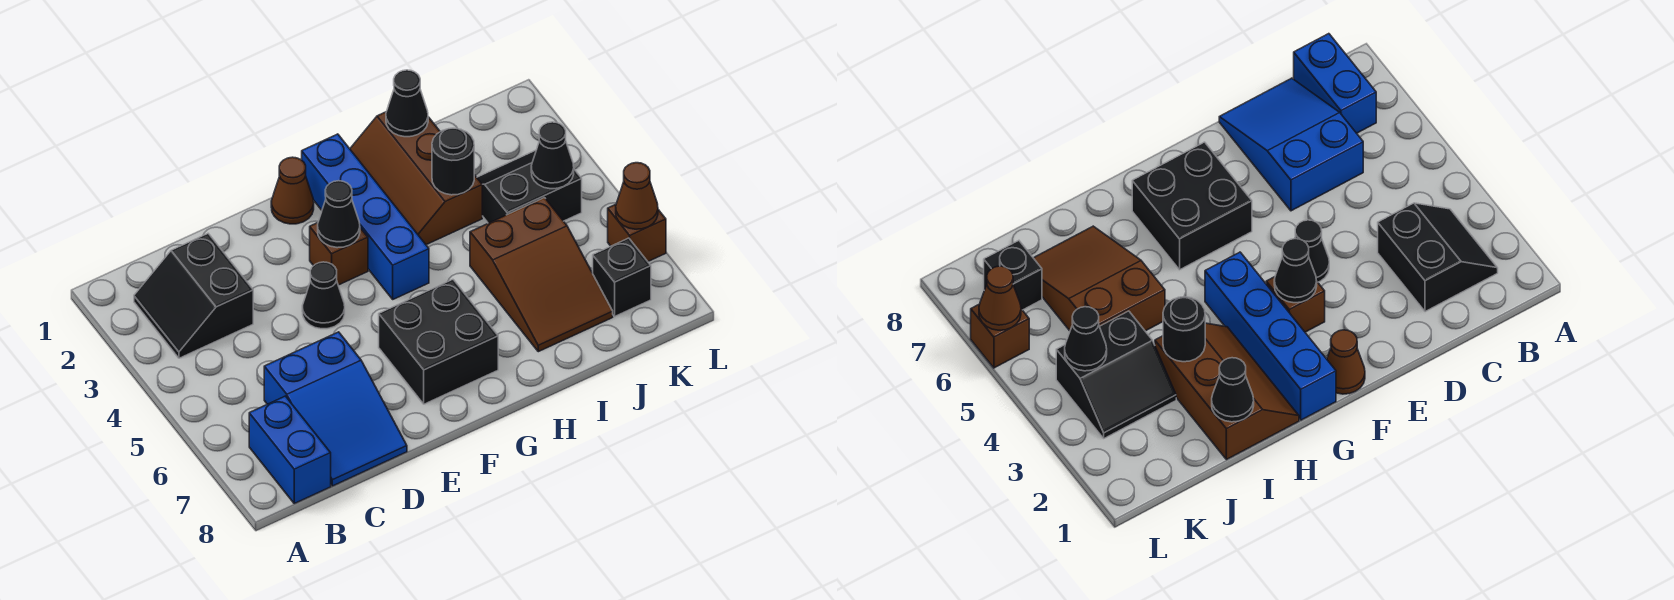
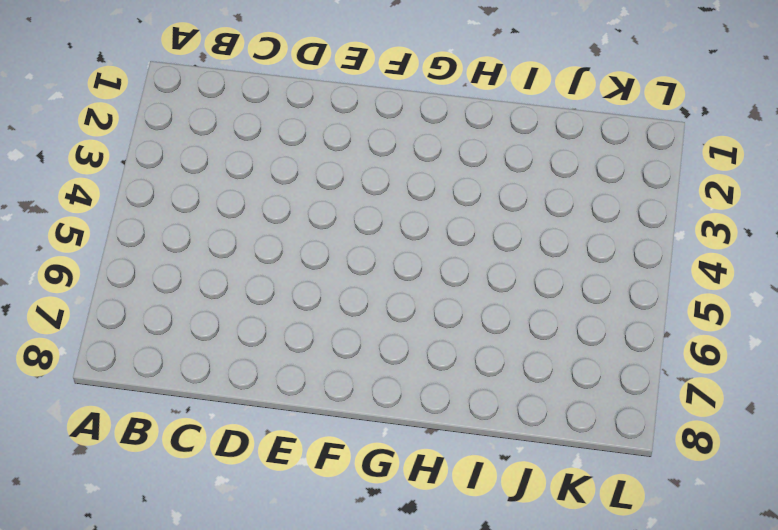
none -> black slope B2:C3 level 1 top C
none -> blue brick B7:B8 level 1
none -> blue slope C6:D8 level 1 top 6

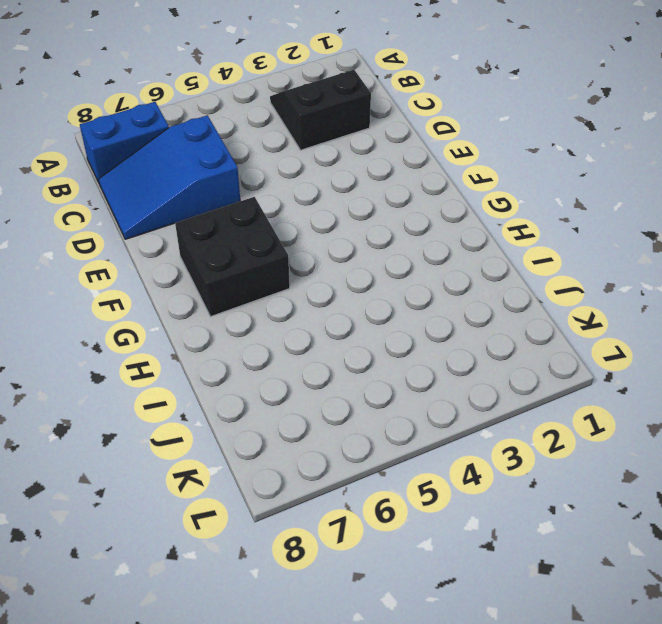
none -> black cone E4 level 1
none -> brown cone F1 level 1
none -> brown brick F3 level 1

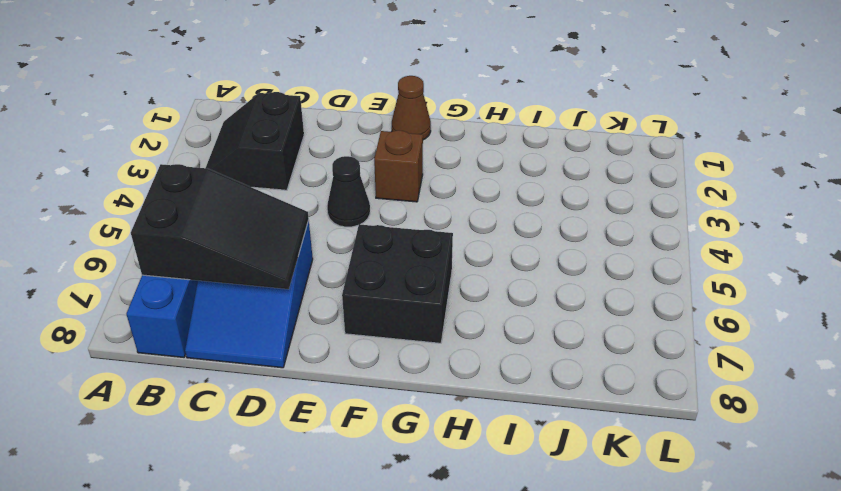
black slope B6:D7 level 2 top B -> none
none -> blue brick G1:G4 level 1
none -> brown slope H1:I3 level 1 top I
none -> brown slope I5:J7 level 1 top 5

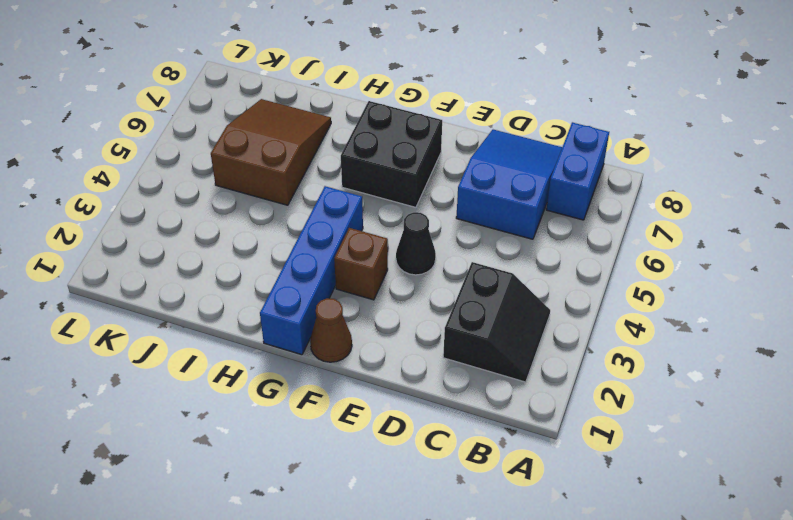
none -> brown slope H1:I3 level 1 top I
none -> black slope J3:K4 level 1 top 4
none -> black brick K7 level 1

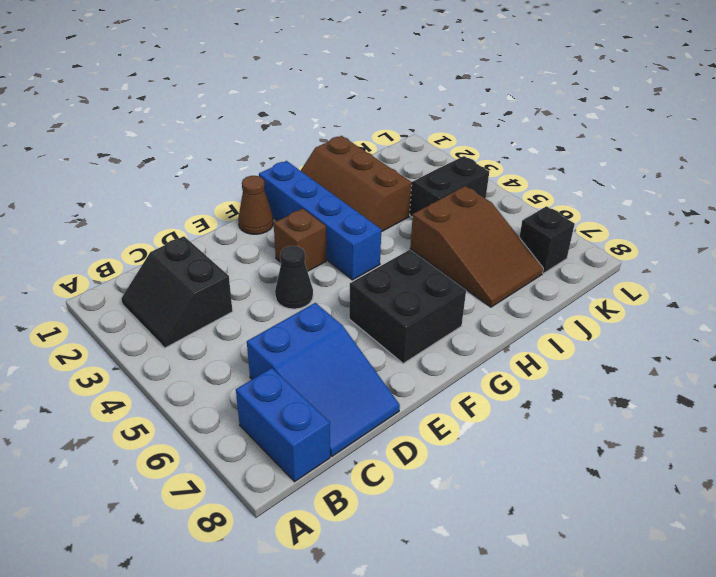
none -> brown brick L6 level 1
none -> black cone F3 level 2
none -> black cone I1 level 2

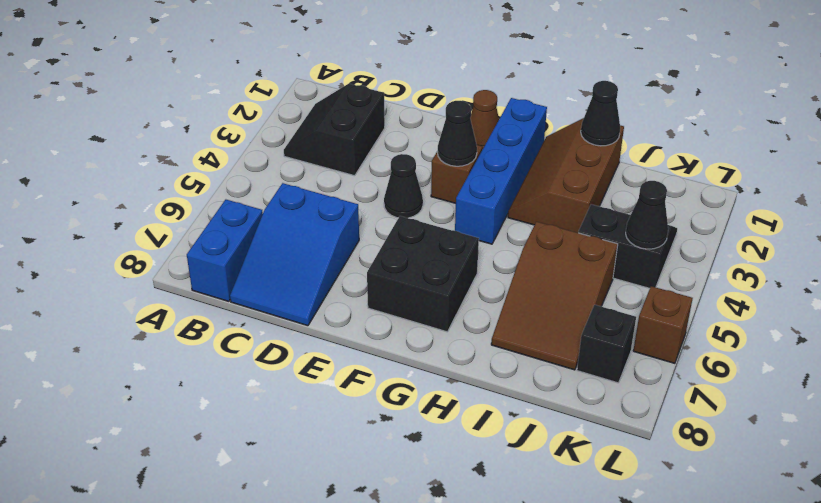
none -> black round brick I3 level 2
none -> brown cone L6 level 2

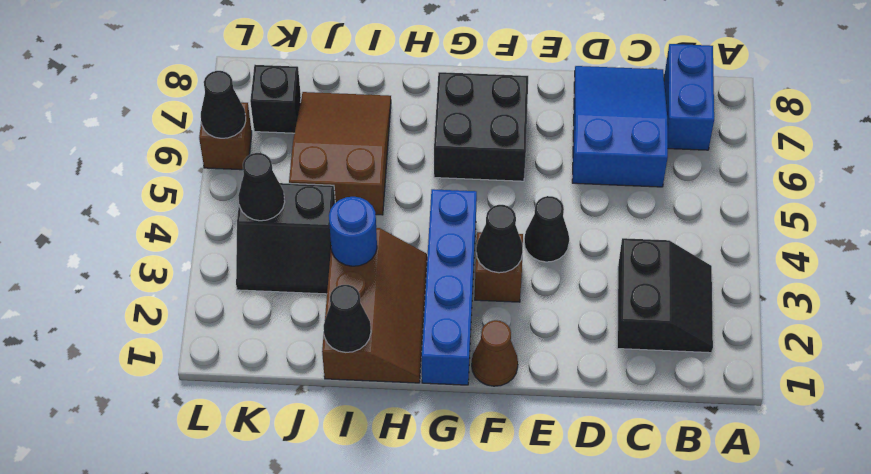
blue round brick I3 level 2 -> black round brick I3 level 2
black cone L6 level 2 -> brown cone L6 level 2

